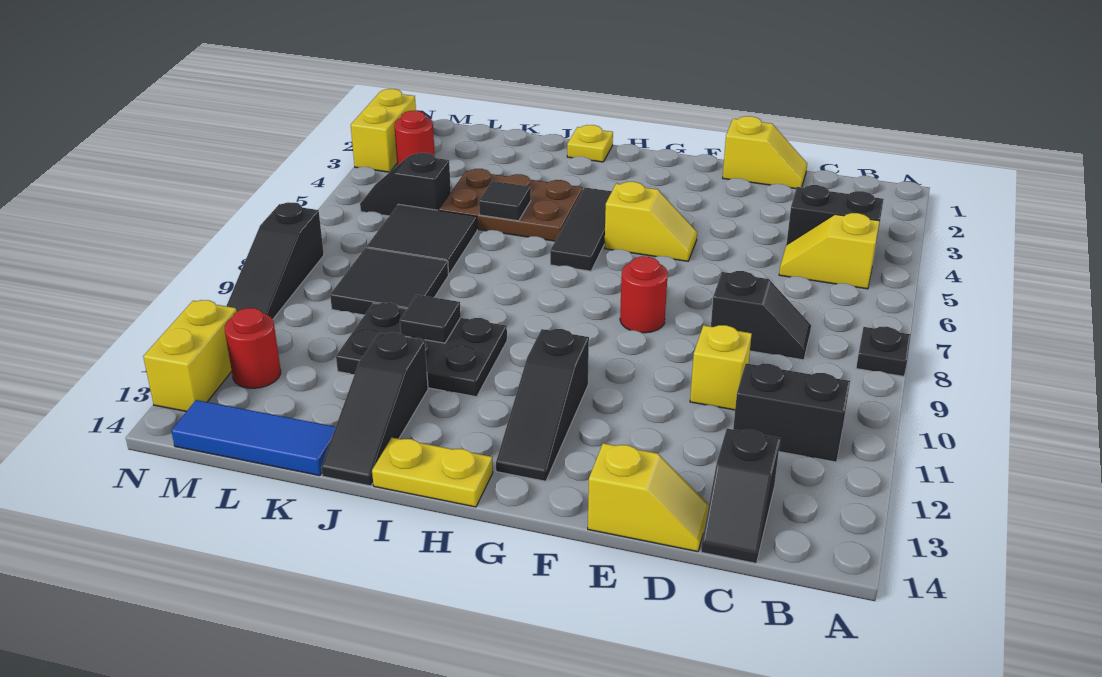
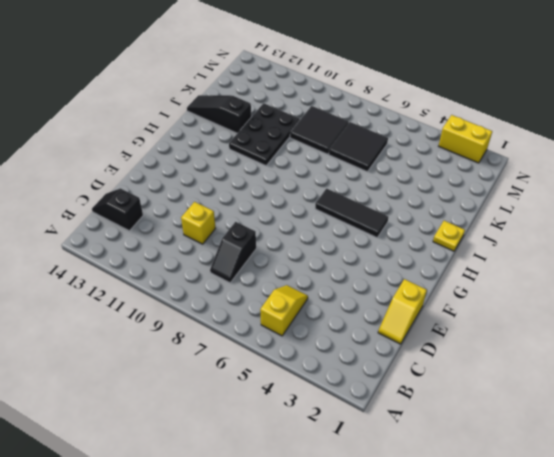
none -> black plate A8 level 1
none -> black brick B4:C4 level 1
none -> black brick B11:C11 level 1

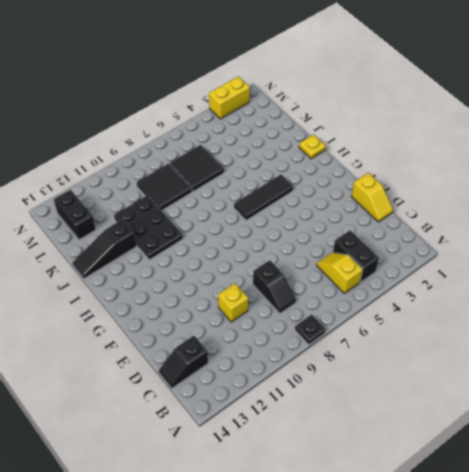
black brick L13:M13 level 1 -> black brick B11:C11 level 1
none -> yellow slope D14:E14 level 1 top E
none -> yellow slope F5:G5 level 1 top G
none -> red round brick F8 level 1

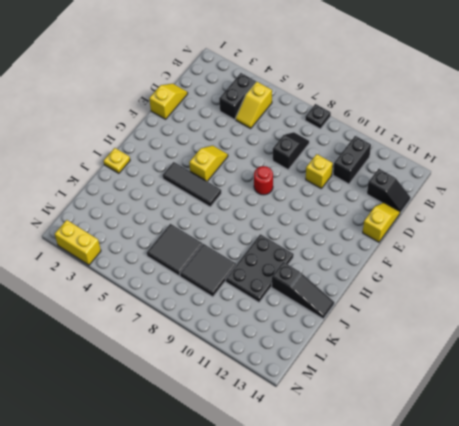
none -> black slope G11:G13 level 1 top 11
none -> yellow plate H14:I14 level 1
none -> brown plate I4:K5 level 1

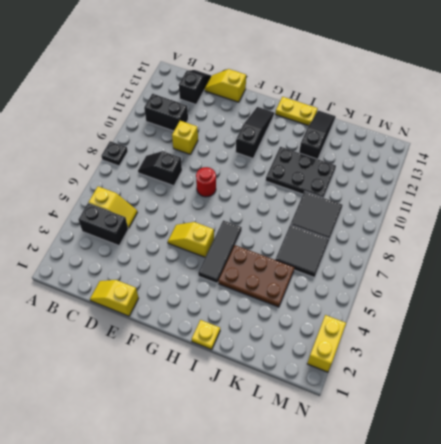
none -> blue tile K14:M14 level 1
none -> black slope L5:M5 level 1 top L
none -> red round brick M3 level 1

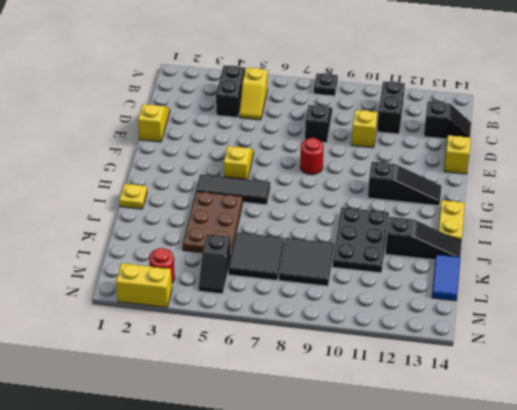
blue tile K14:L14 level 1 -> blue tile K14:M14 level 1
none -> red round brick M12 level 1
none -> black slope N8:N10 level 1 top 8
none -> yellow brick N12:N13 level 1

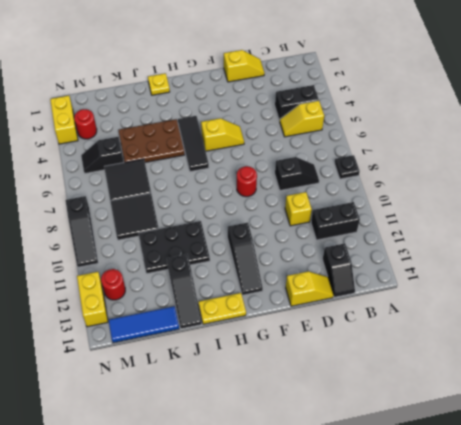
none -> black tile J5 level 2
none -> black tile J10 level 2

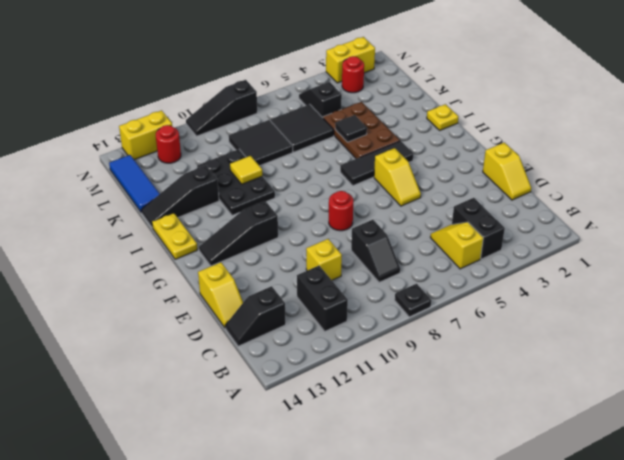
yellow tile J10 level 2 -> black tile J10 level 2

